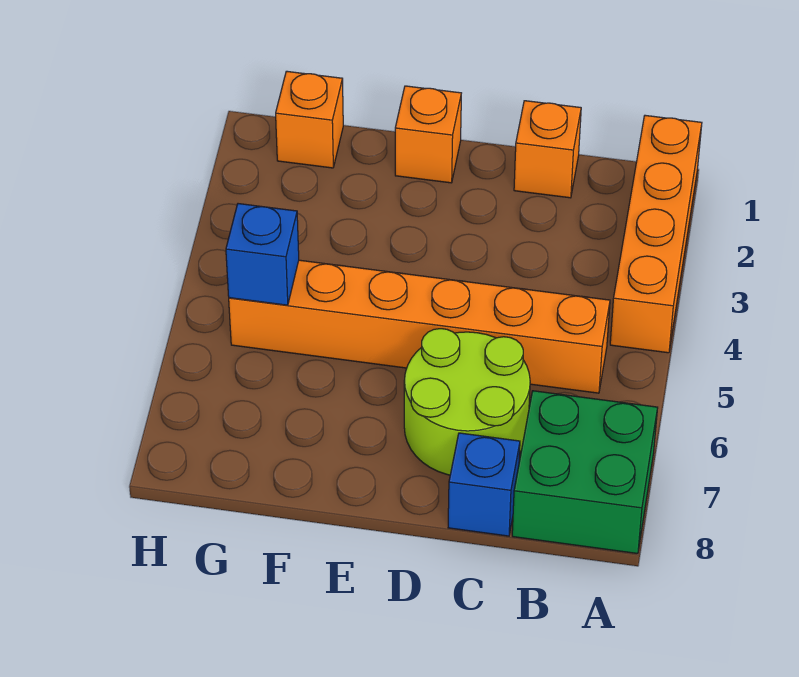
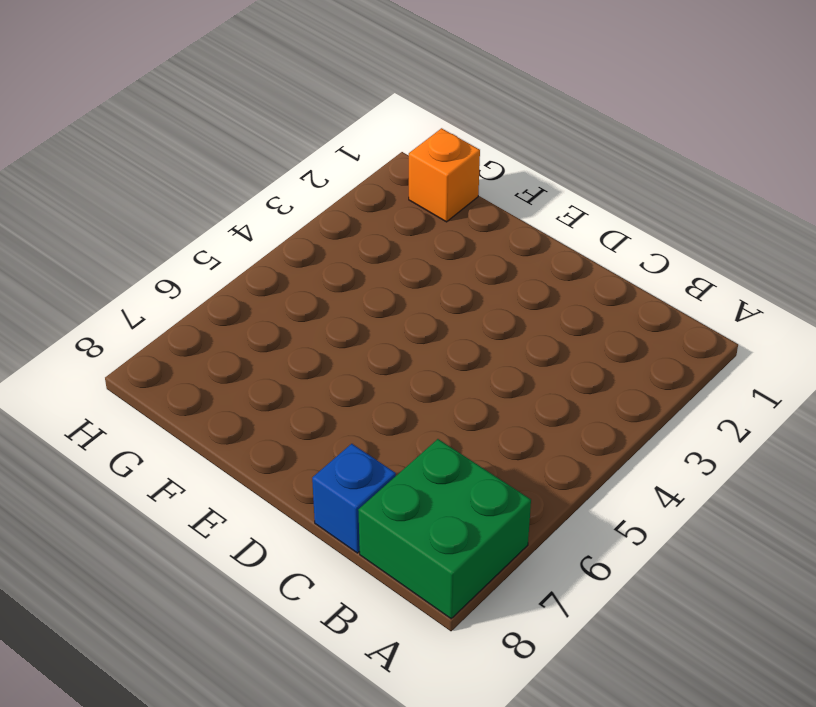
none -> orange brick A1:A4 level 1
none -> orange brick B5:G5 level 1

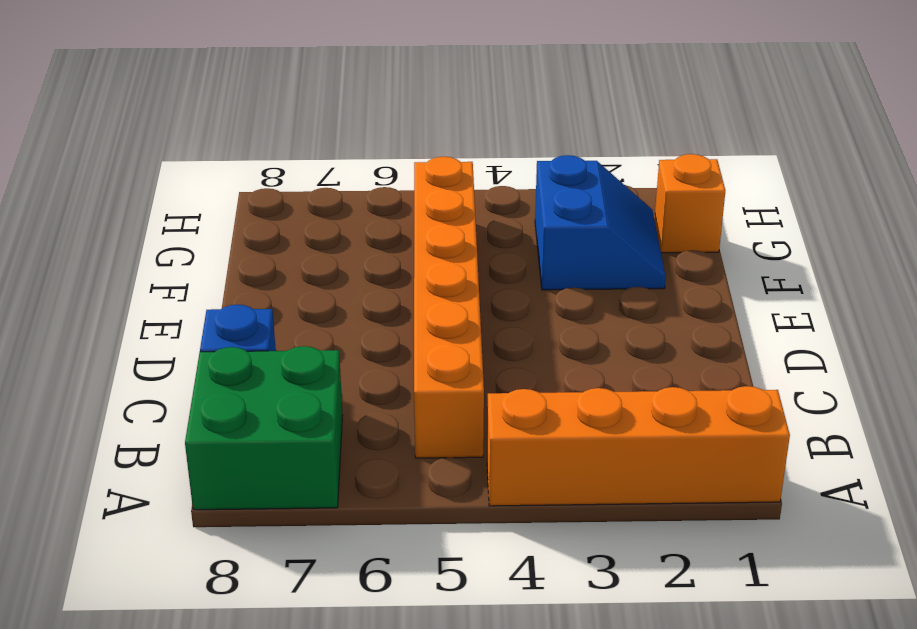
blue slope F2:G3 level 1 top 3 -> none
none -> orange brick C1 level 1
none -> lime round brick C6:D7 level 1

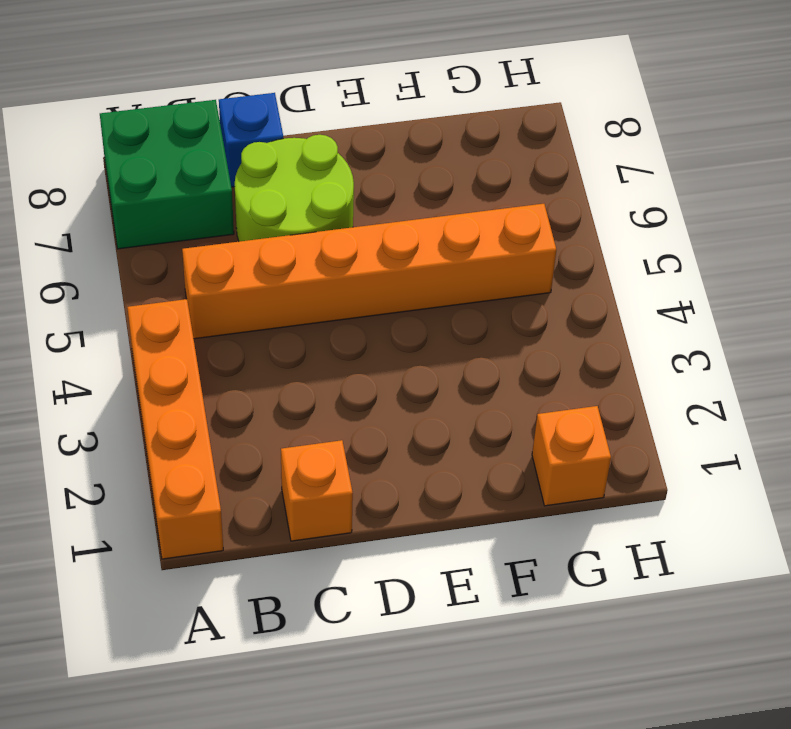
none -> orange brick E1 level 1
none -> blue brick G5 level 2

